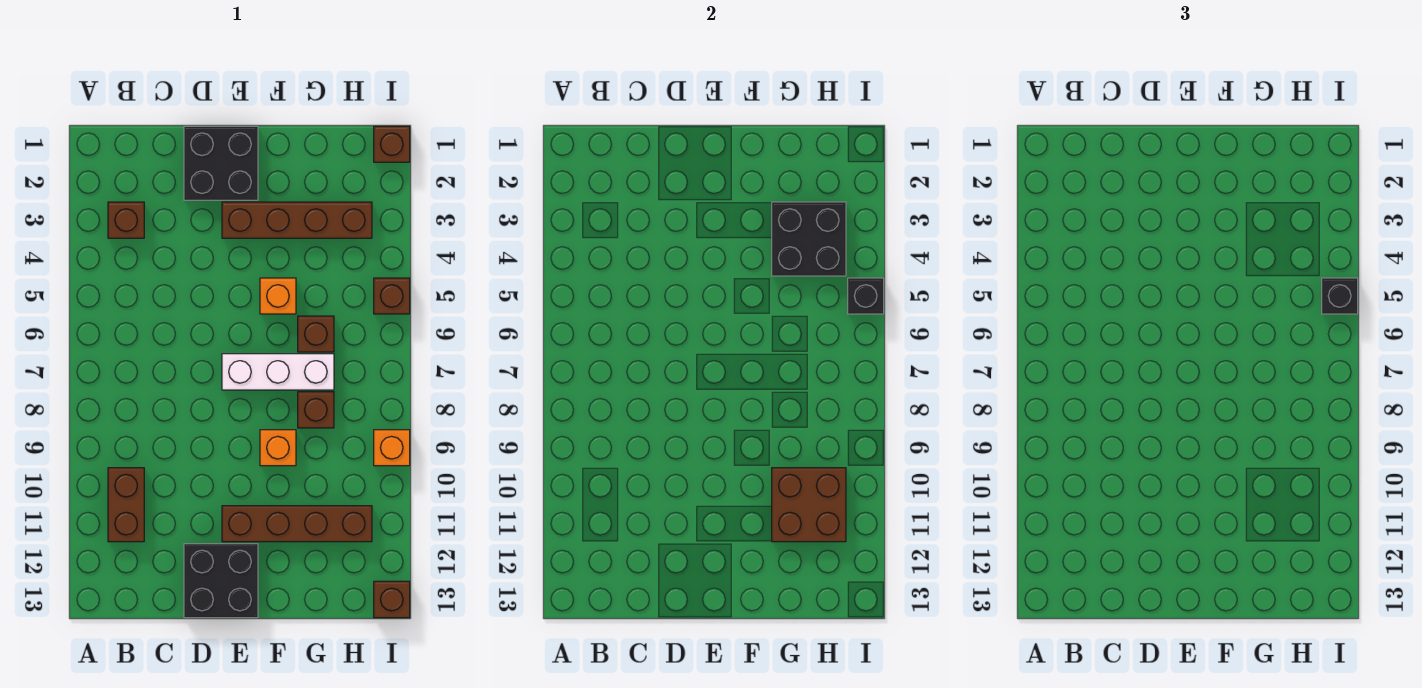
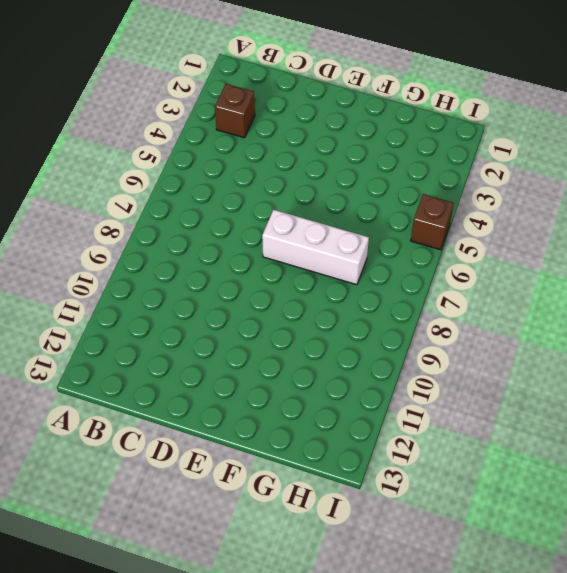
none -> brown brick B10:B11 level 1
none -> black brick D1:E2 level 1
none -> black brick D12:E13 level 1

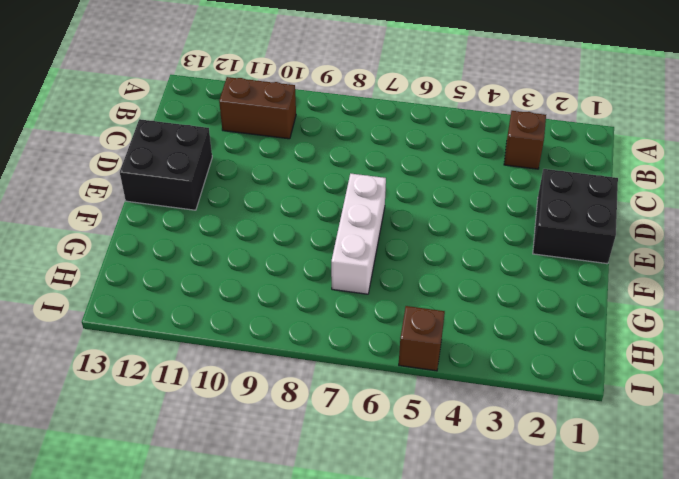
none -> brown brick E3:H3 level 1
none -> brown brick E11:H11 level 1
none -> orange brick F5 level 1

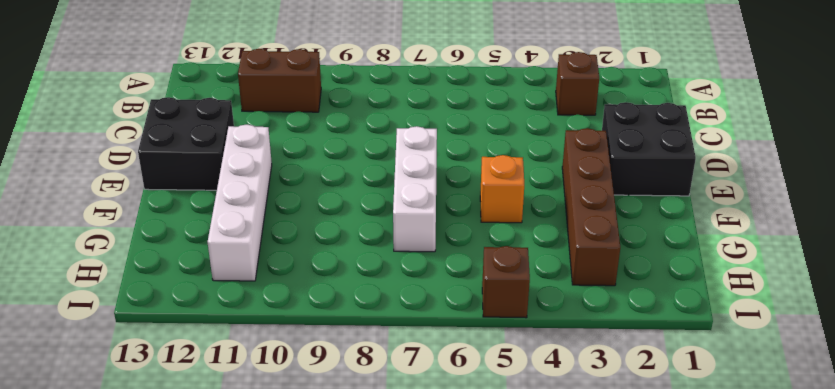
white brick E11:H11 level 1 -> brown brick E11:H11 level 1
none -> orange brick F9 level 1
none -> brown brick G6 level 1
none -> brown brick G8 level 1

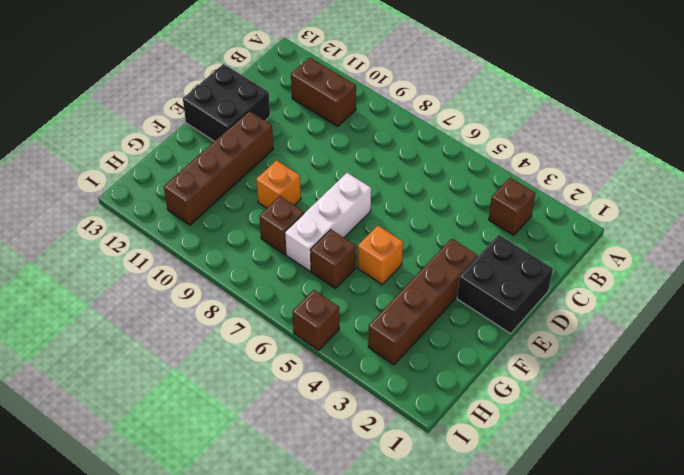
none -> brown brick I1 level 1
none -> orange brick I9 level 1
none -> brown brick I13 level 1

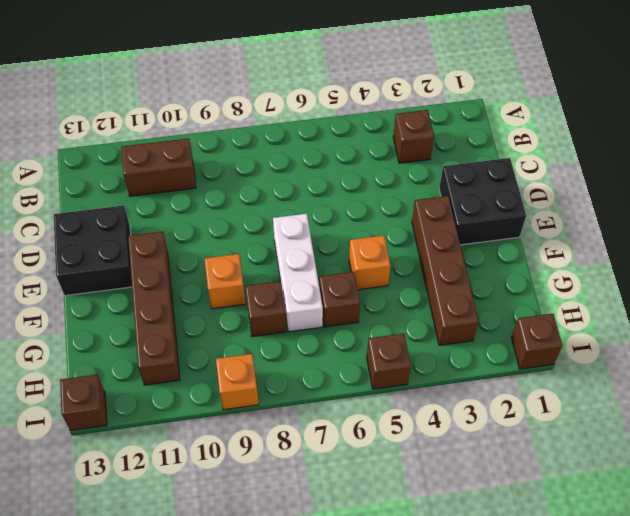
none -> black brick G3:H4 level 2
none -> brown brick G10:H11 level 2
none -> black brick I5 level 2

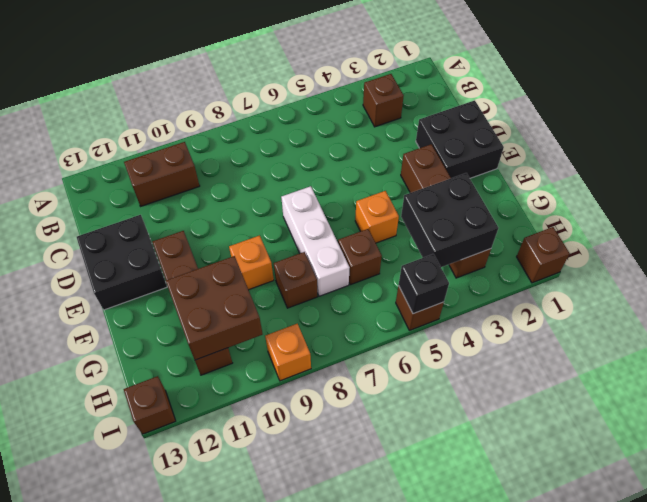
none -> black brick I5 level 3

